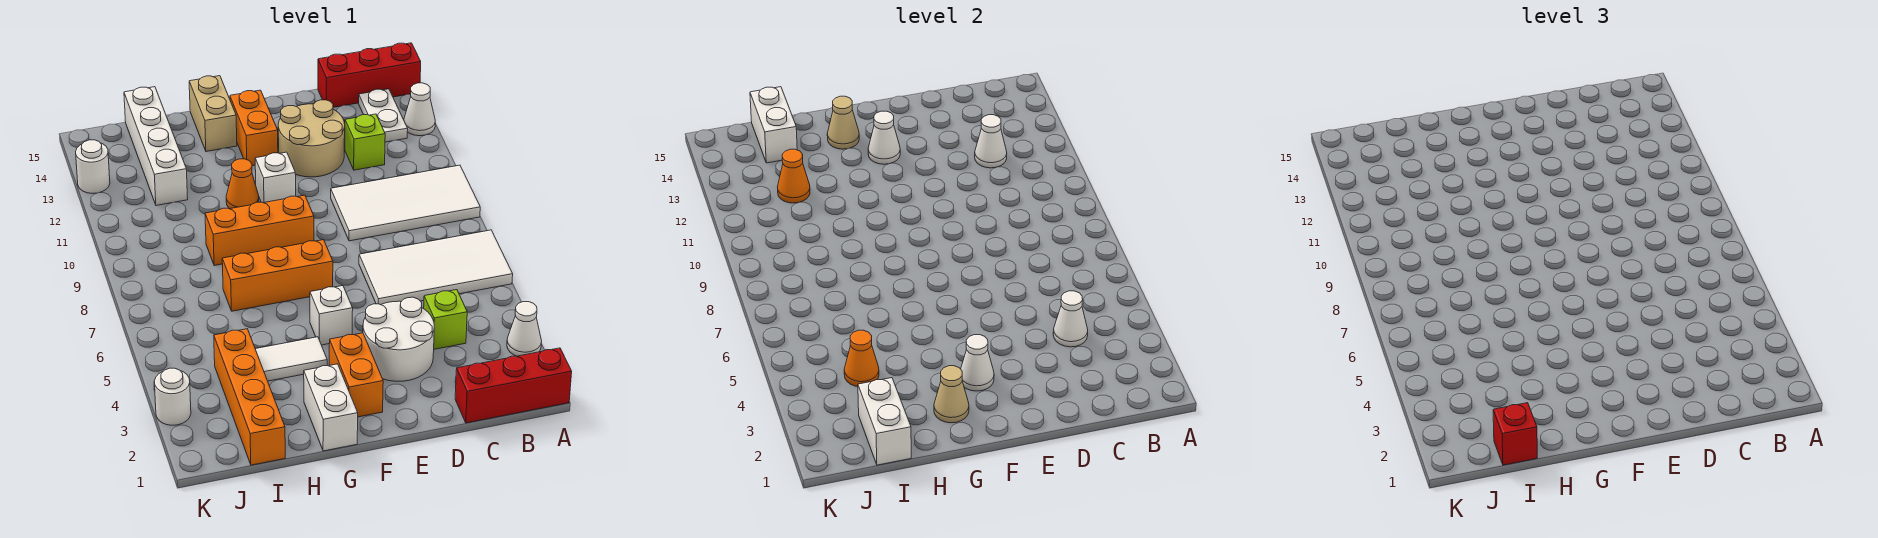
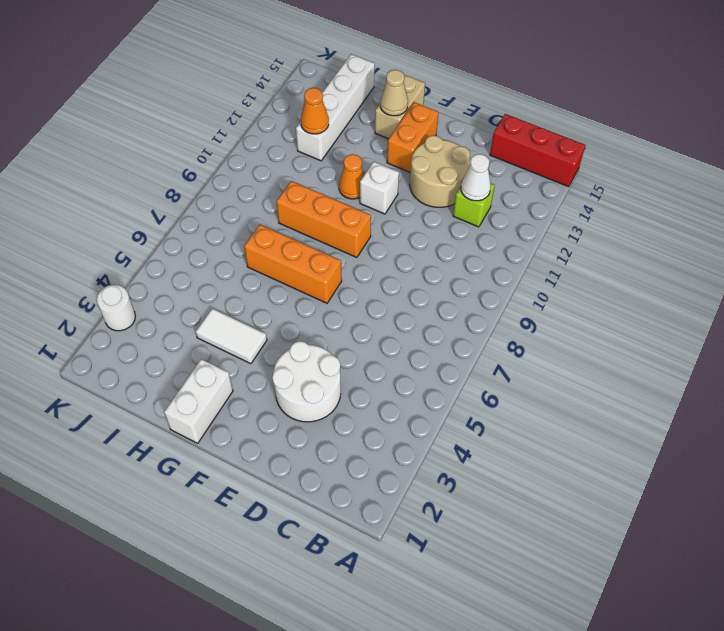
none -> red brick A1:C1 level 1
none -> white cone A3 level 1
none -> white tile A6:D7 level 1
none -> white tile A9:D10 level 1

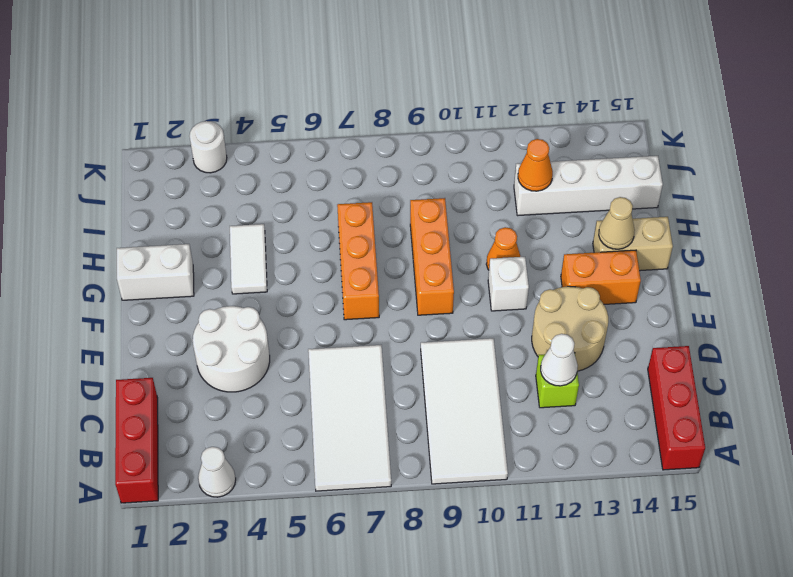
none -> white cone A13 level 1
none -> white plate B13:B14 level 1
none -> lime brick C4 level 1
none -> orange brick F2:F3 level 1

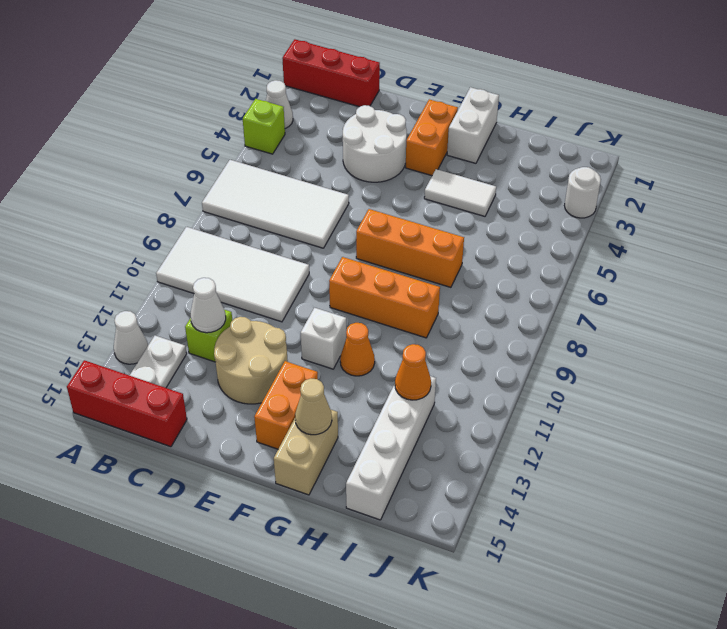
lime brick A4 level 1 -> lime brick C4 level 1
none -> white brick F5 level 1
none -> orange brick I1:I4 level 1
none -> white round brick K13 level 1
none -> white cone C4 level 2

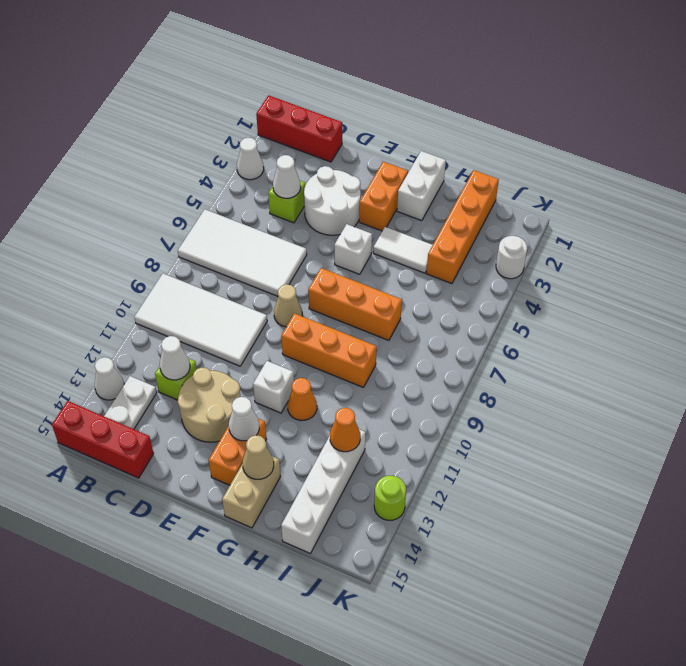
tan cone E8 level 1 -> tan cone G2 level 2
lime round brick K13 level 1 -> white round brick K13 level 1
none -> white cone F3 level 2
none -> white brick I1:I2 level 2
none -> orange cone I4 level 2
none -> white brick I14:I15 level 2

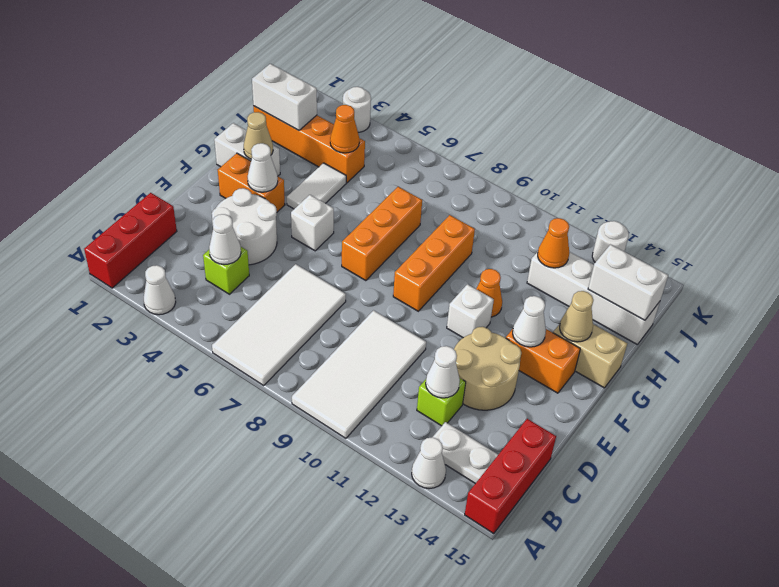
none -> red brick I1 level 3

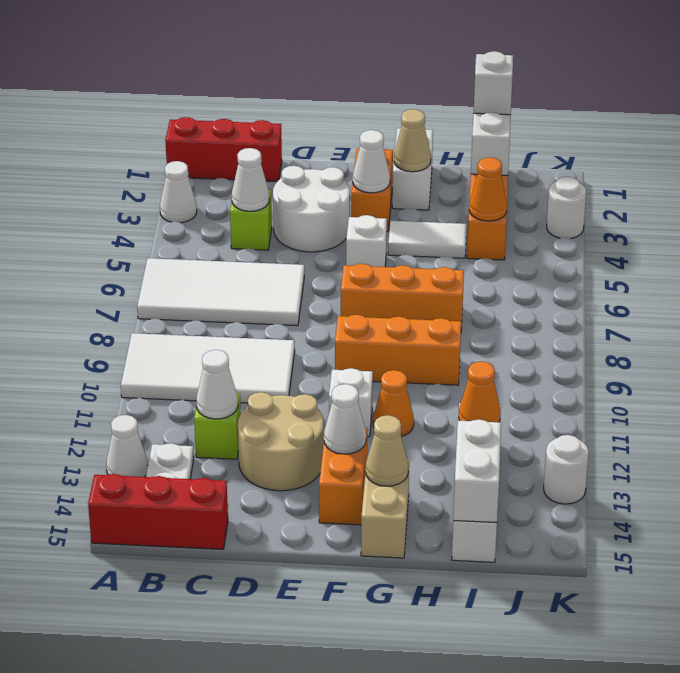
white brick I1 level 3 -> red brick I1 level 3

